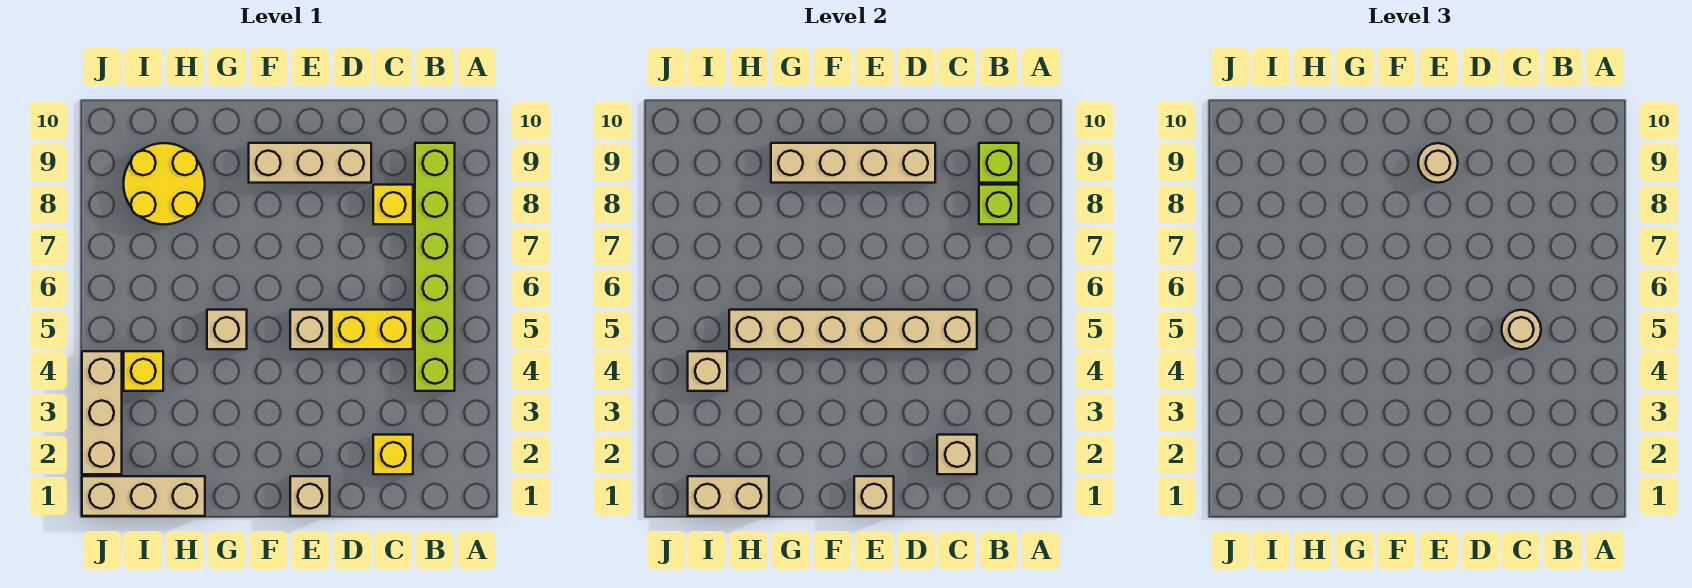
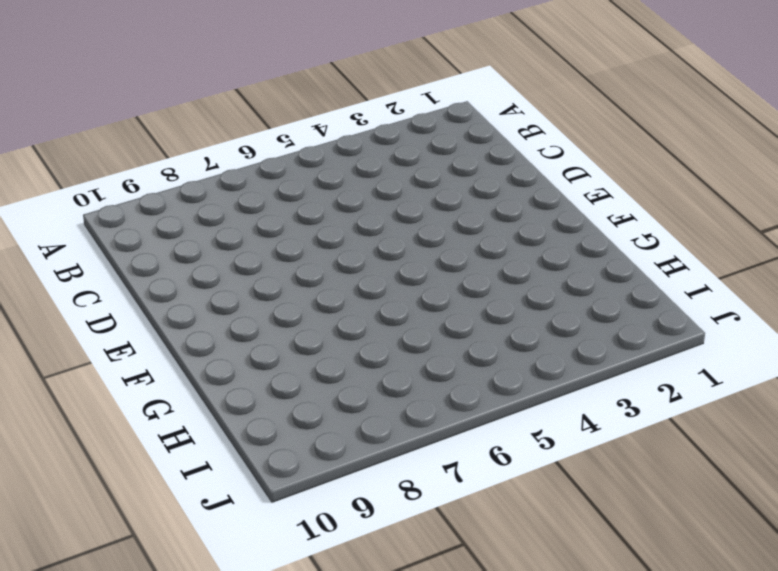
none -> lime brick B4:B9 level 1
none -> yellow brick C2 level 1
none -> yellow brick C5:D5 level 1

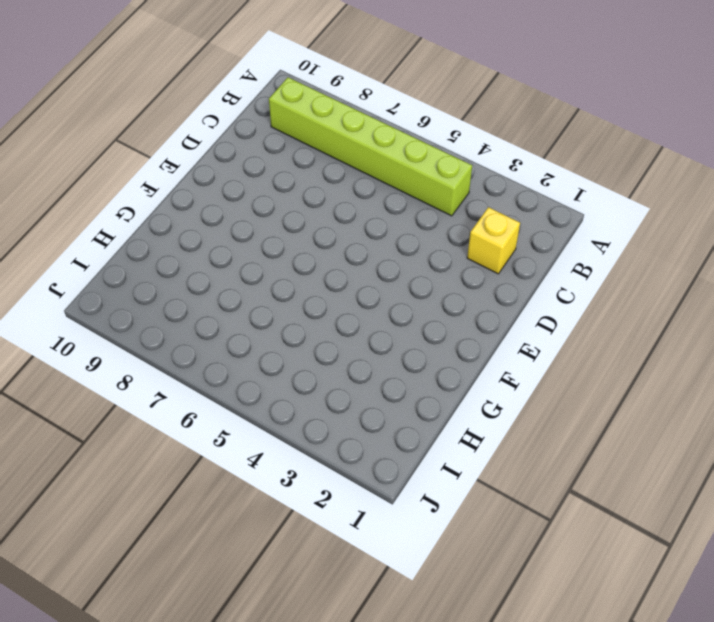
none -> yellow brick C5:D5 level 1
none -> yellow brick C8 level 1
none -> tan brick D9:F9 level 1

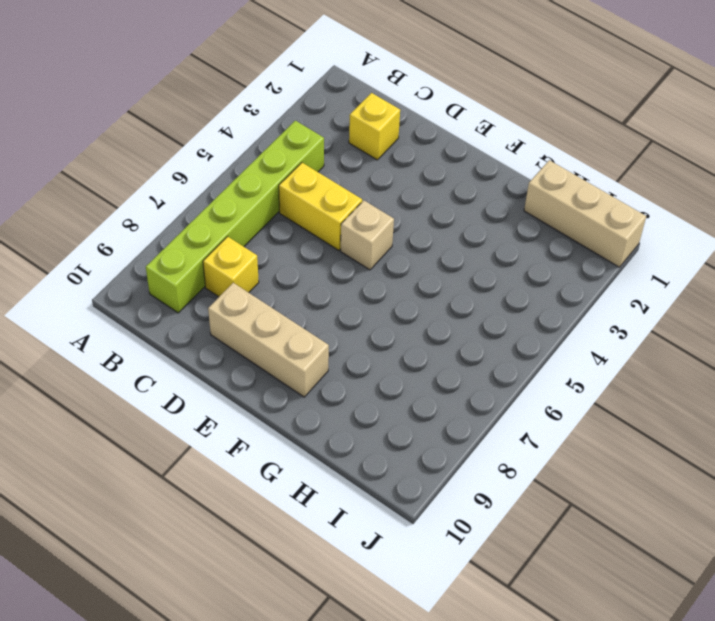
none -> tan brick E1 level 1
none -> tan brick G5 level 1
none -> yellow round brick H8:I9 level 1

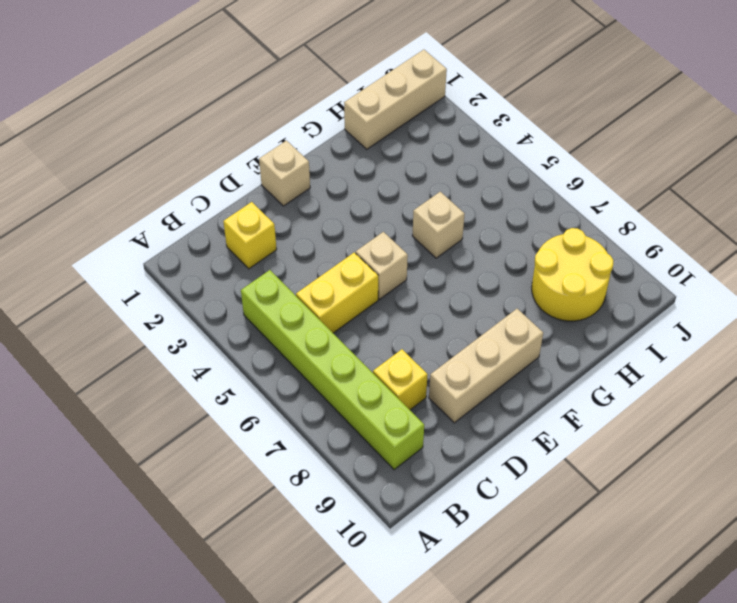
none -> yellow brick I4 level 1
none -> tan brick J2:J4 level 1
none -> lime brick B8 level 2

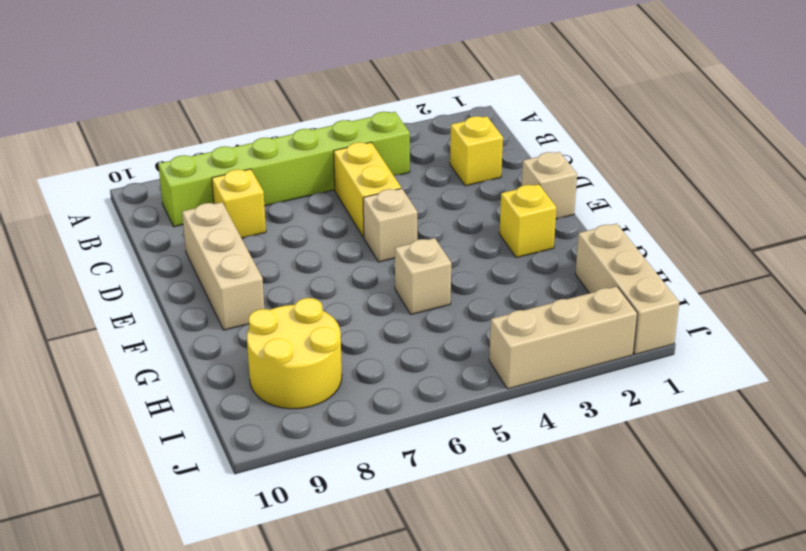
yellow brick F2 level 1 -> yellow brick I4 level 1
none -> lime brick B8 level 2
none -> lime brick B9 level 2
none -> tan brick C2 level 2

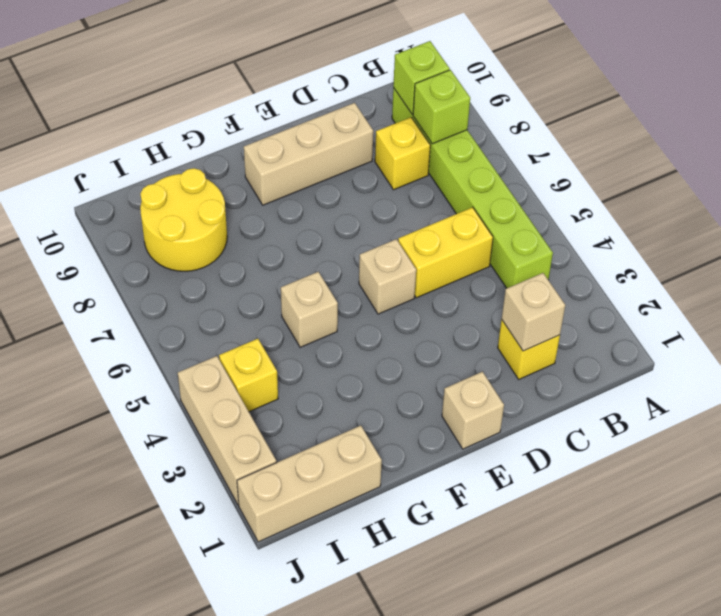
none -> tan brick C5:H5 level 2
none -> tan brick D9:G9 level 2
none -> tan brick E1 level 2

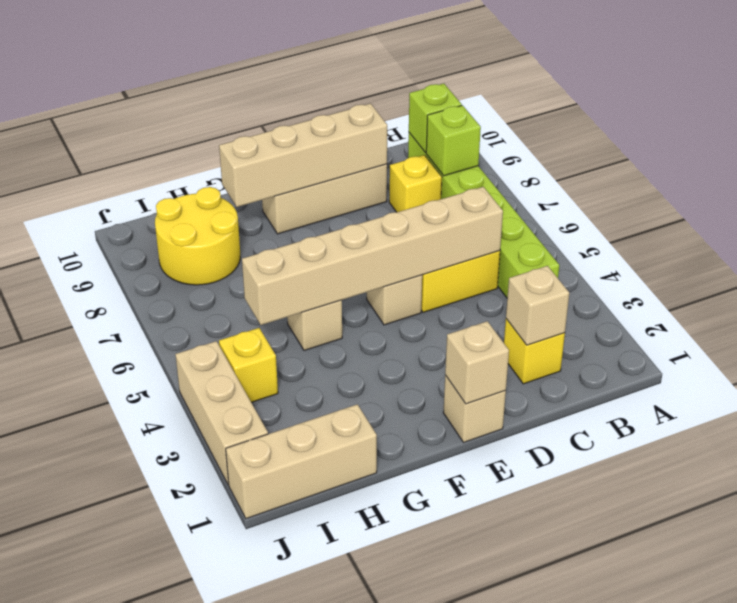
none -> tan brick H1:I1 level 2
none -> tan brick I4 level 2
none -> tan round brick C5 level 3

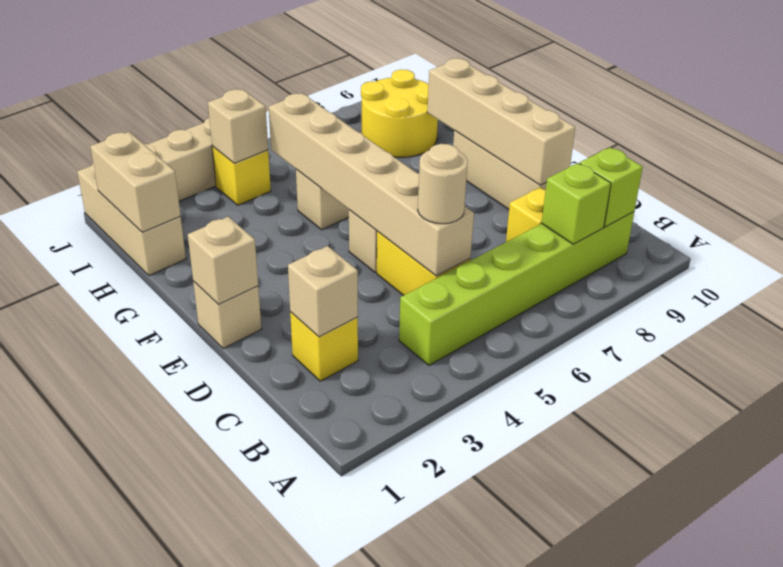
none -> tan round brick E9 level 3

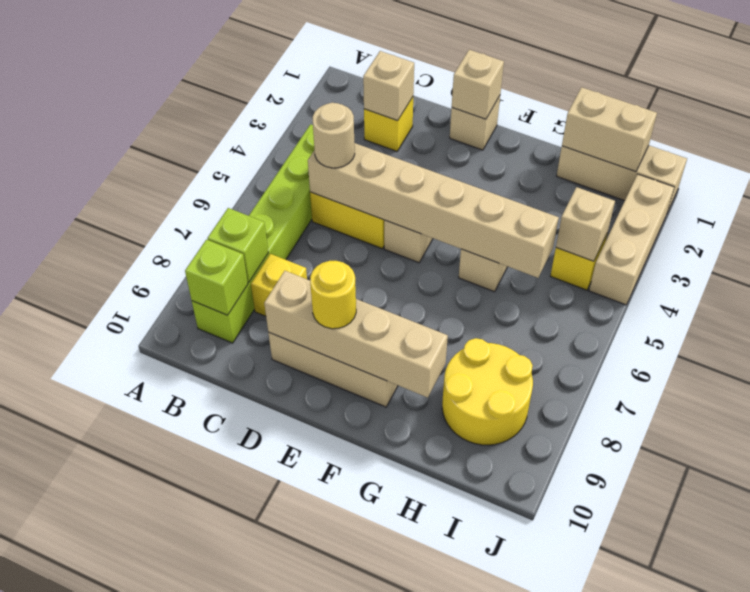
yellow round brick E9 level 3 -> tan round brick E9 level 3

